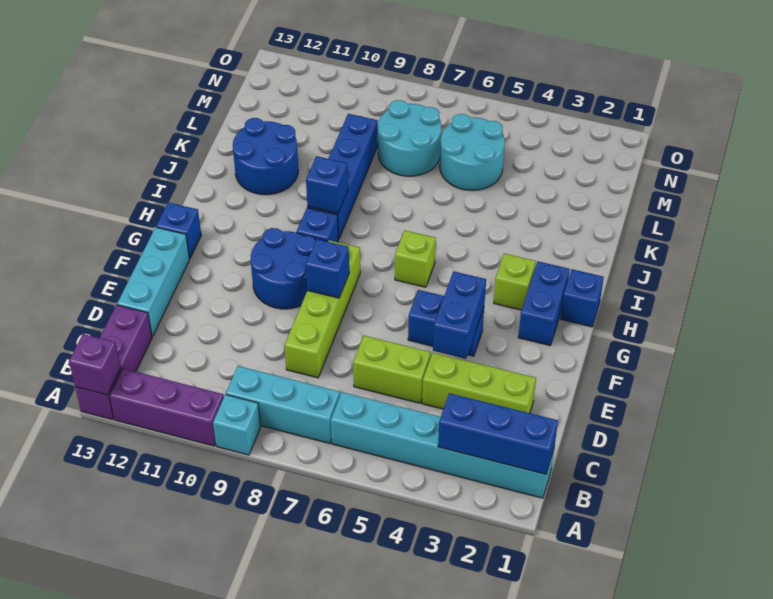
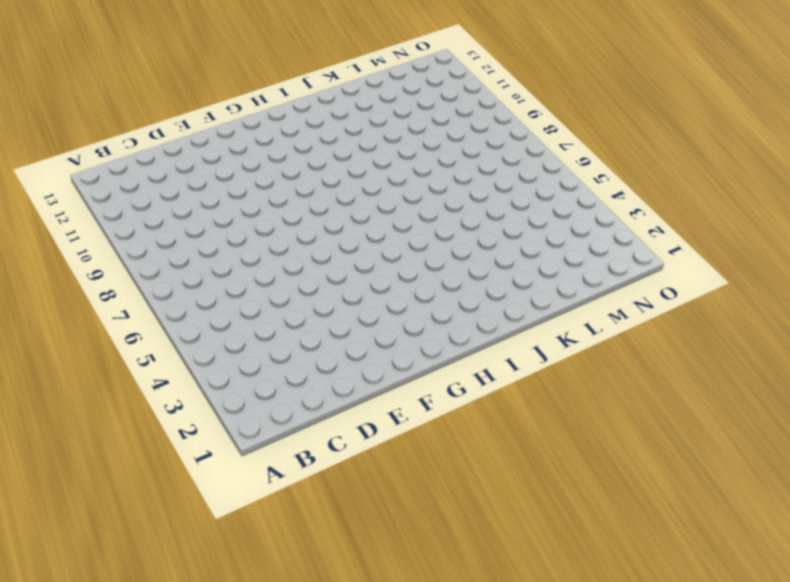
none -> cyan brick A9 level 1
none -> purple brick A10:A12 level 1
none -> purple brick A13:C13 level 1

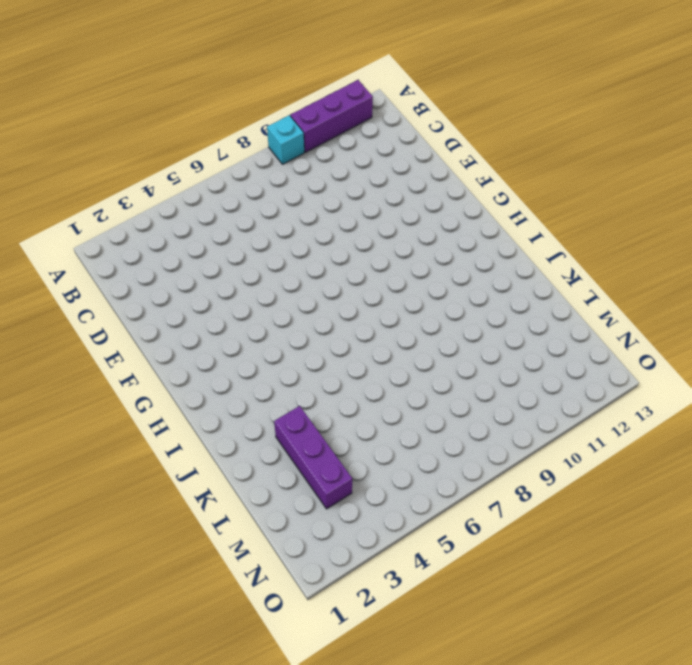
purple brick K3:M3 level 1 -> purple brick A13:C13 level 1
none -> cyan brick B1:B6 level 1
none -> cyan brick B7:B9 level 1
none -> lime brick D2:D4 level 1

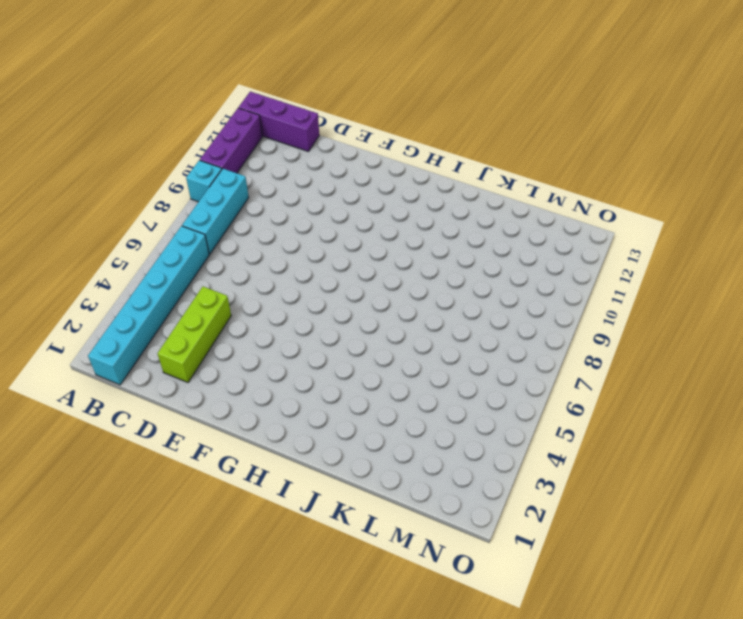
none -> lime brick D5:D6 level 1
none -> lime brick D8:G8 level 1
none -> cyan brick D13:F13 level 1

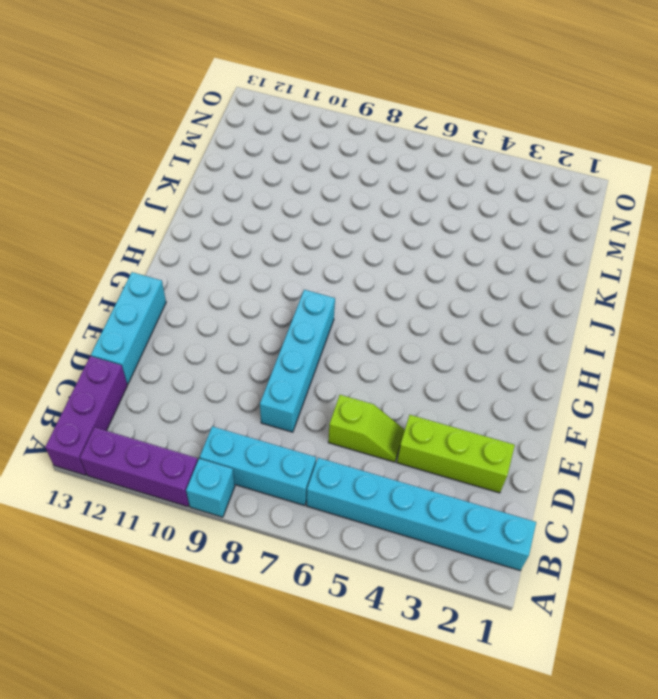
lime slope D5:D6 level 1 top 6 -> lime brick D5:D6 level 1
cyan brick D8:G8 level 1 -> lime brick D8:G8 level 1
none -> blue brick F4:F5 level 1
none -> blue round brick F9:G10 level 1
none -> blue brick G2:H2 level 1

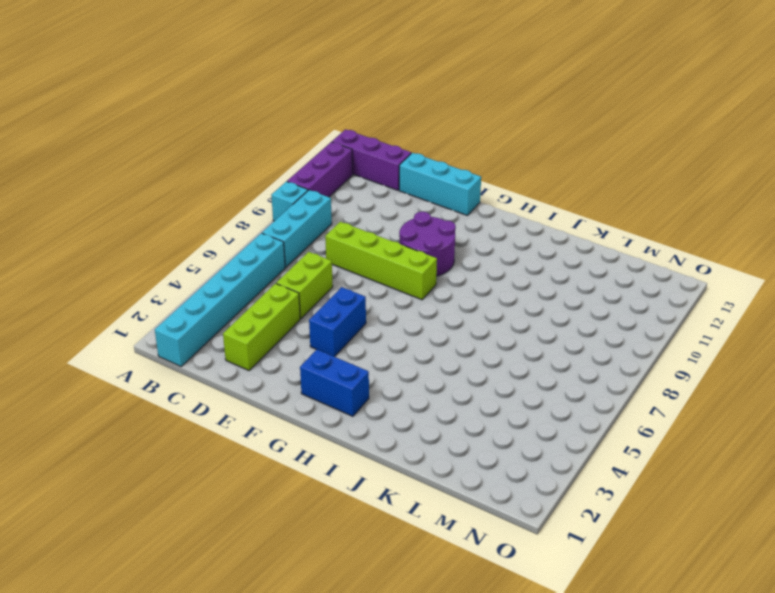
purple round brick F9:G10 level 1 -> blue round brick F9:G10 level 1
none -> blue brick G13 level 1
none -> blue brick H1 level 1
none -> lime brick H3 level 1

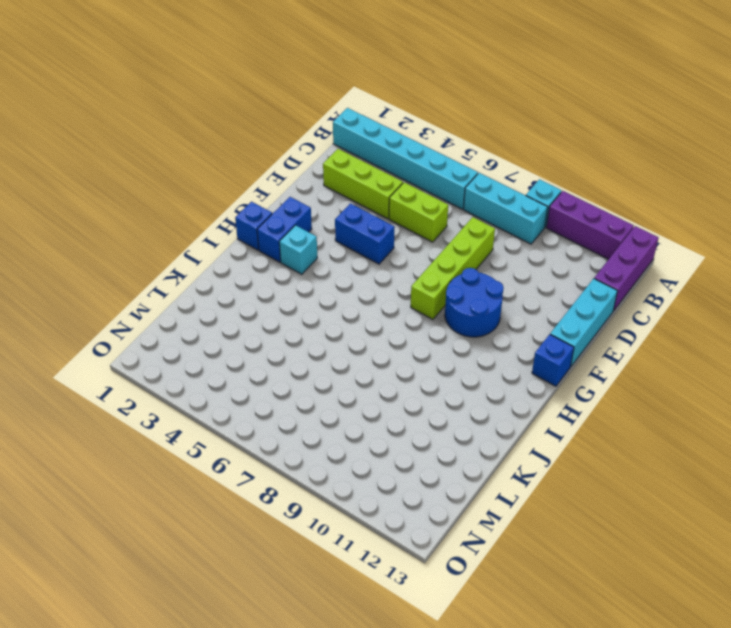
cyan brick H3 level 1 -> lime brick H3 level 1
none -> lime brick H6 level 1
none -> blue brick H9 level 1
none -> blue brick I9:L9 level 1

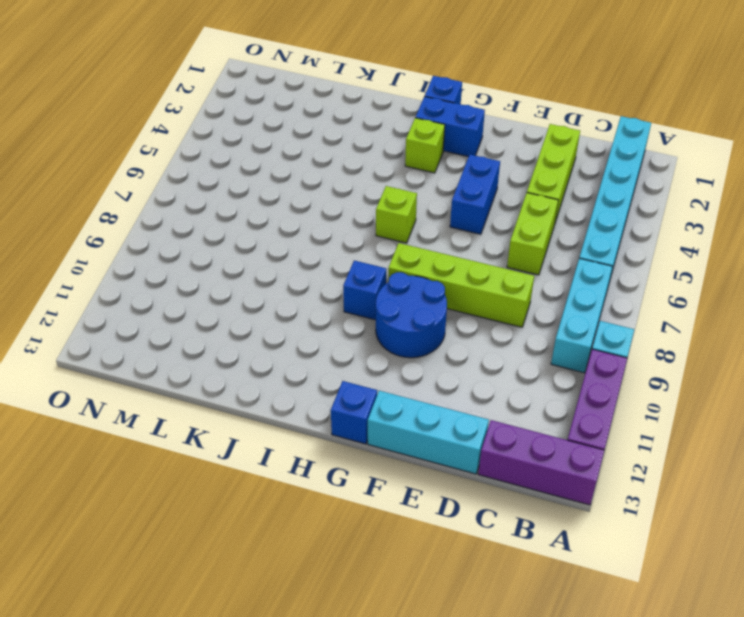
none -> blue brick I9:L9 level 1
none -> blue round brick J11:K12 level 1
none -> cyan round brick L5:M6 level 1

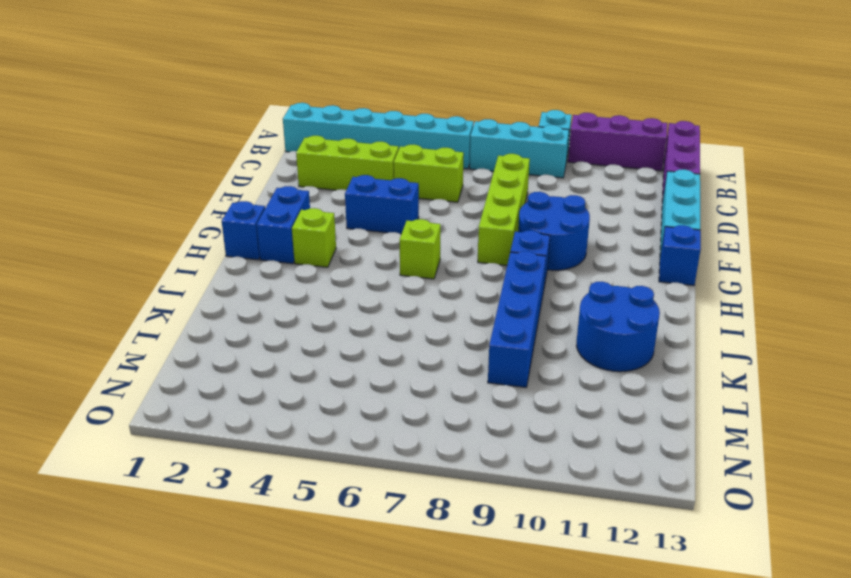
none -> cyan round brick L5:M6 level 1
none -> cyan round brick L7:M8 level 1
none -> purple brick A13 level 2

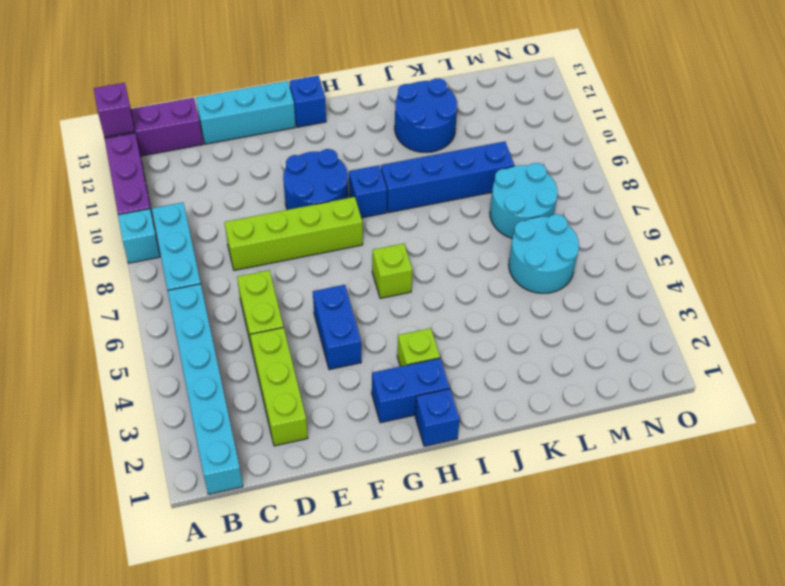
none -> blue brick B1:B3 level 2
none -> blue brick E4:F4 level 2
none -> blue brick F8 level 2

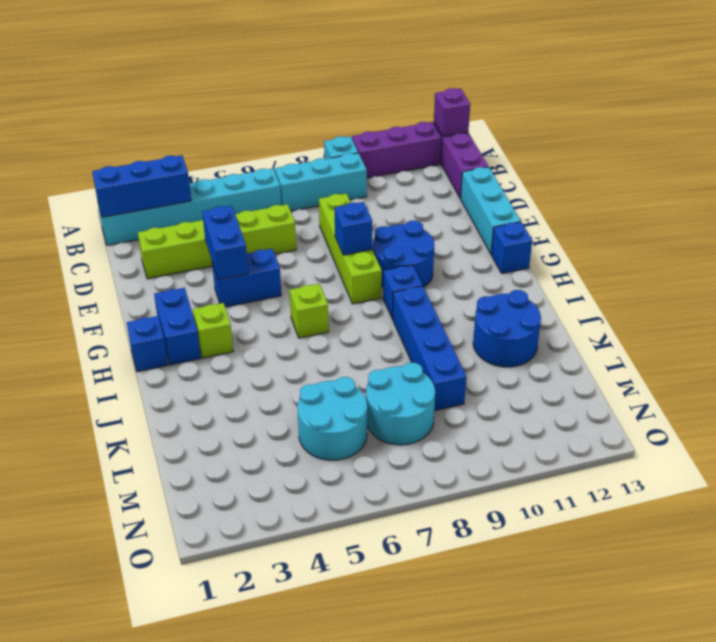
none -> blue brick I9 level 2

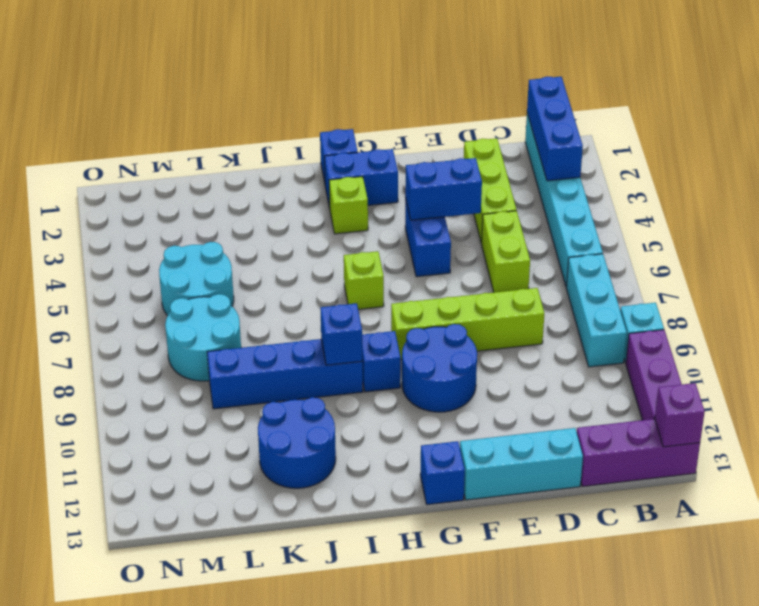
none -> blue brick F8 level 2

